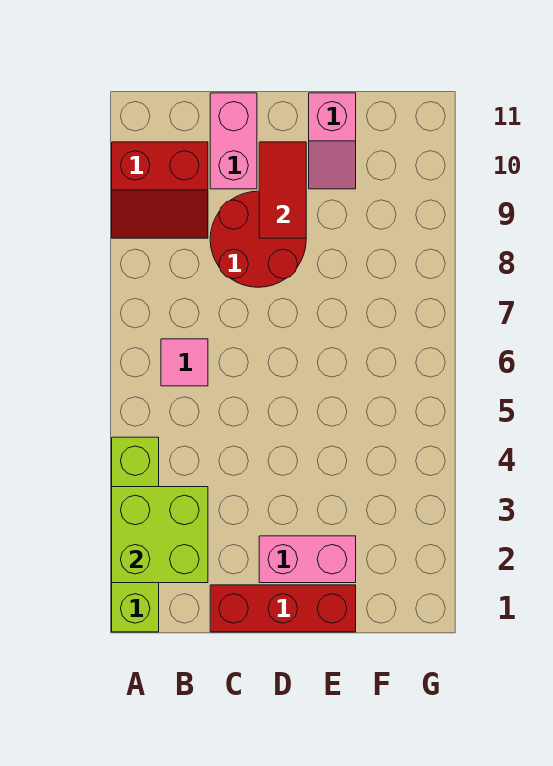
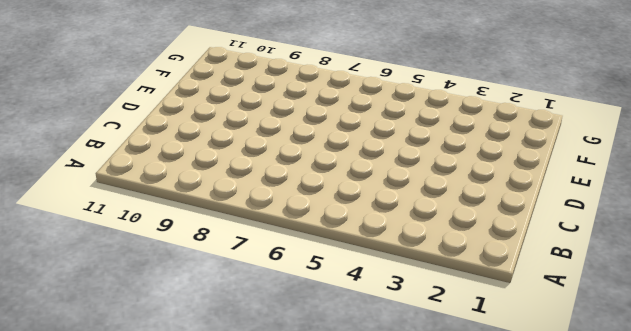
none -> lime brick A1:A4 level 1
none -> red slope A9:B10 level 1 top 10

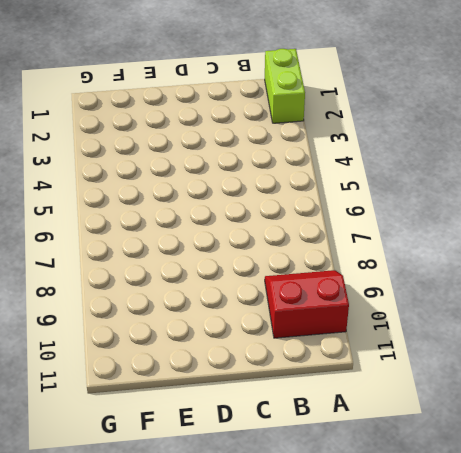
lime brick A1:A2 level 1 -> lime brick A1:A4 level 1
none -> pink tile B6 level 1
none -> red brick C1:E1 level 1

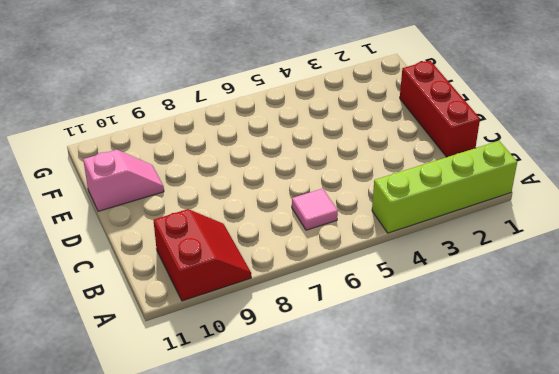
none -> red round brick C8:D9 level 1
none -> pink brick C10:C11 level 1

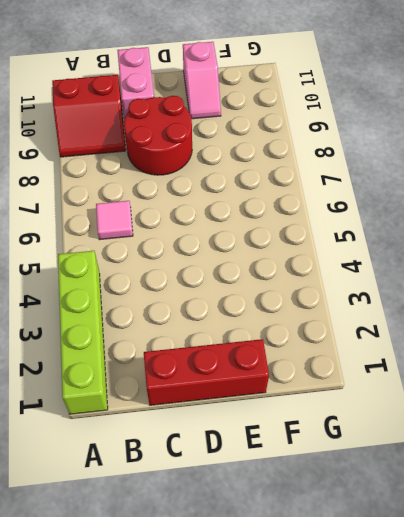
none -> pink brick D2:E2 level 1
none -> lime brick A2:B3 level 2

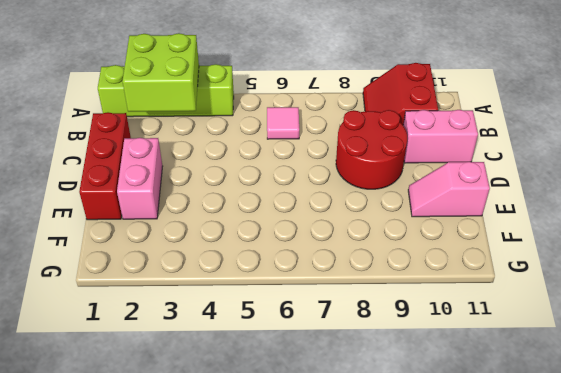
none -> red tile D9:D10 level 2

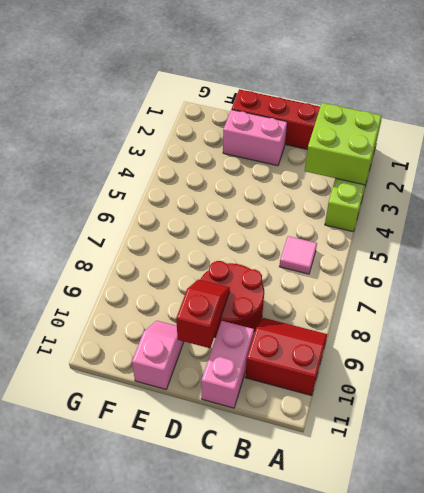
red slope D9:D10 level 2 top 10 -> red tile D9:D10 level 2

